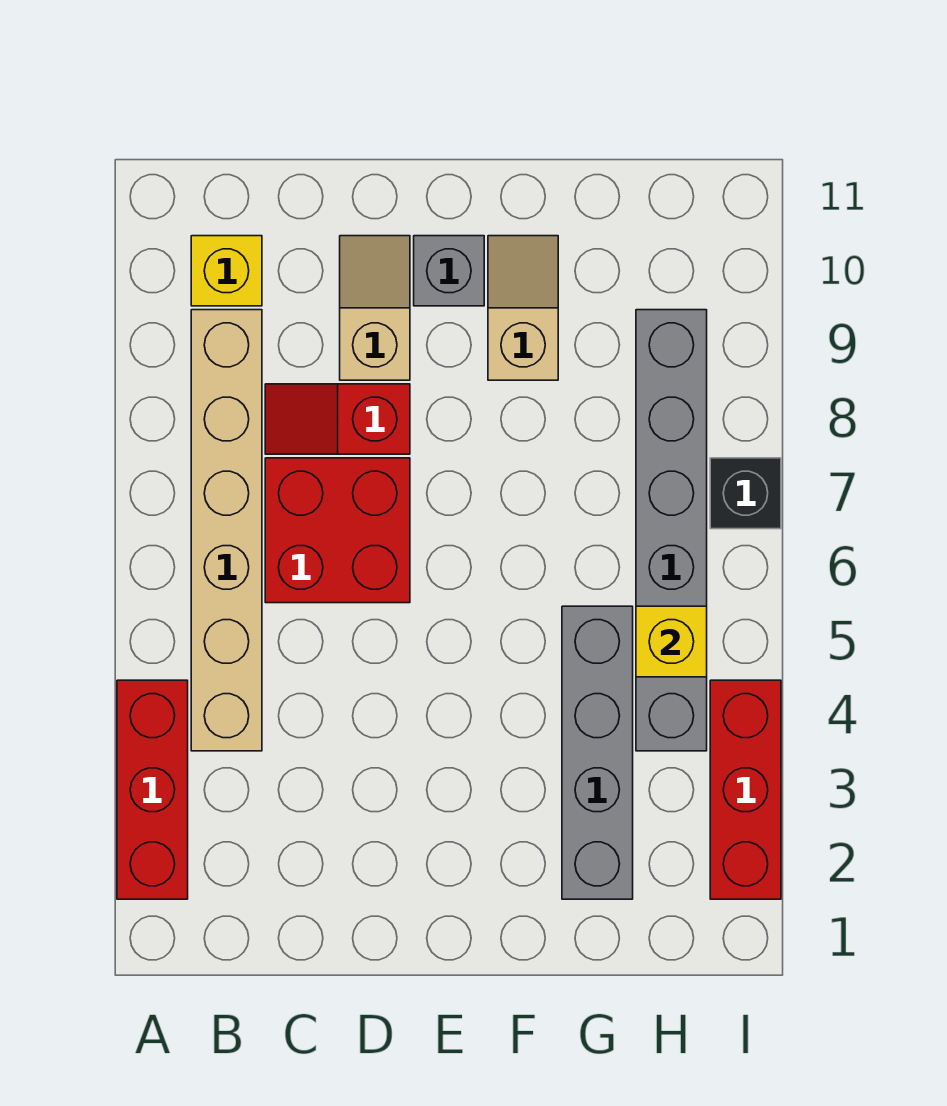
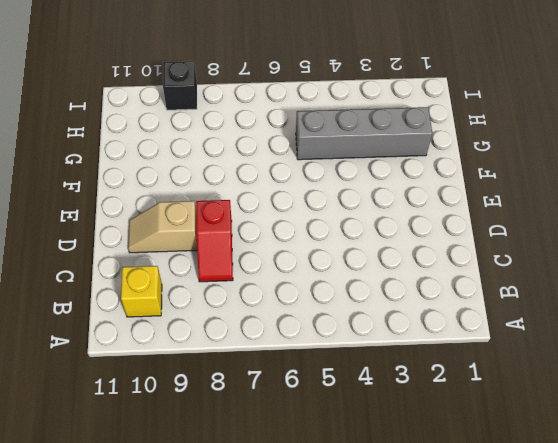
black brick I9 level 1 -> black brick I7 level 1
none -> red brick A2:A4 level 1
none -> tan brick B4:B9 level 1
none -> red brick C6:D7 level 1

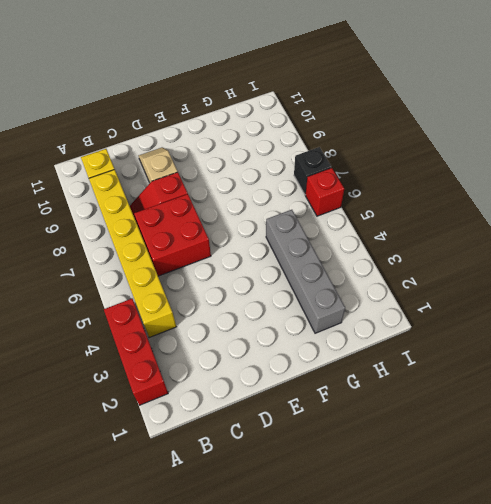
yellow brick B4:B9 level 1 -> tan brick B4:B9 level 1
red brick I6 level 1 -> none
none -> grey brick E10 level 1
none -> tan slope F9:F10 level 1 top 9
none -> grey brick H4:H9 level 1

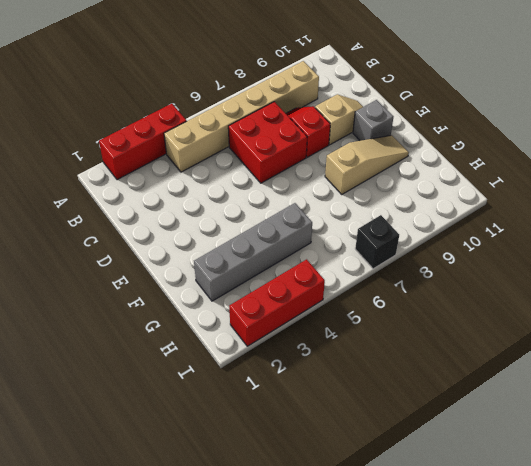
tan slope F8:F10 level 1 top 8 -> tan slope F9:F10 level 1 top 9
none -> yellow brick B10 level 1
none -> grey brick H4:H9 level 1
none -> yellow brick H5 level 2

